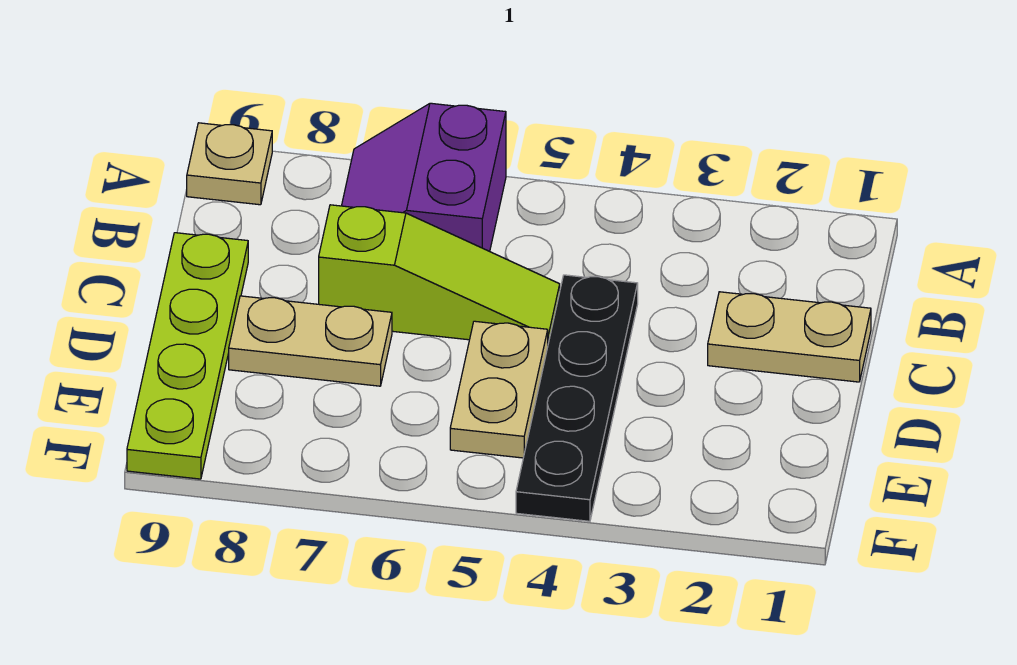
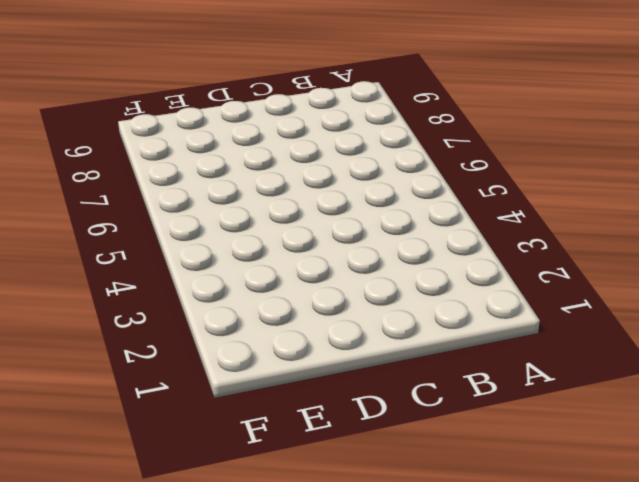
none -> purple slope A6:B7 level 1 top 6
none -> tan plate A9 level 1

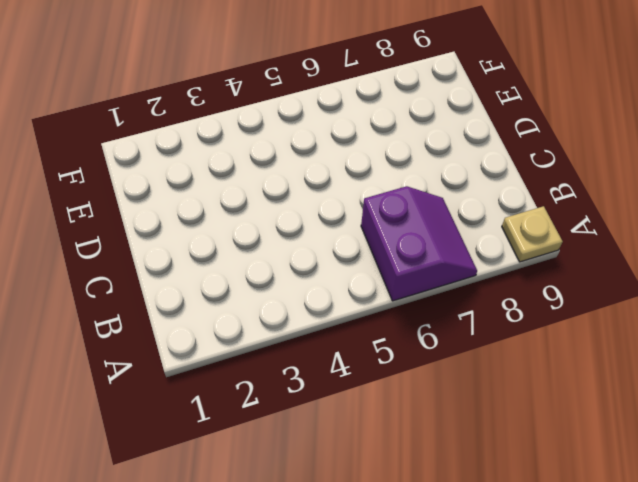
none -> tan plate C1:C2 level 1
none -> black plate C4:F4 level 1

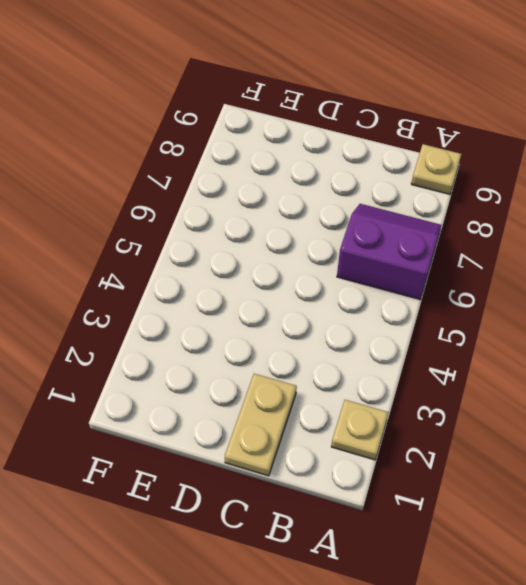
tan plate A2 level 1 -> none
none -> black plate C4:F4 level 1
none -> lime slope C5:C7 level 1 top 7

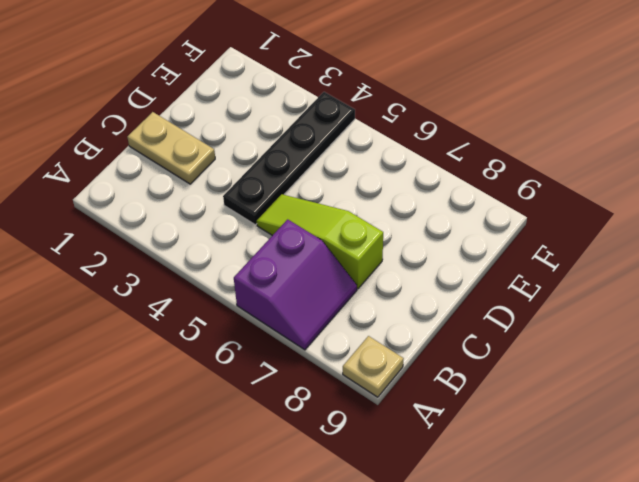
none -> lime plate C9:F9 level 1
none -> tan plate D5:E5 level 1

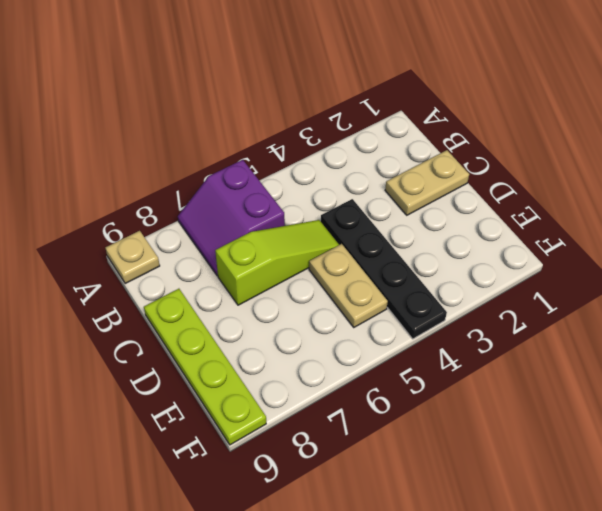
none -> tan plate D7:D8 level 1

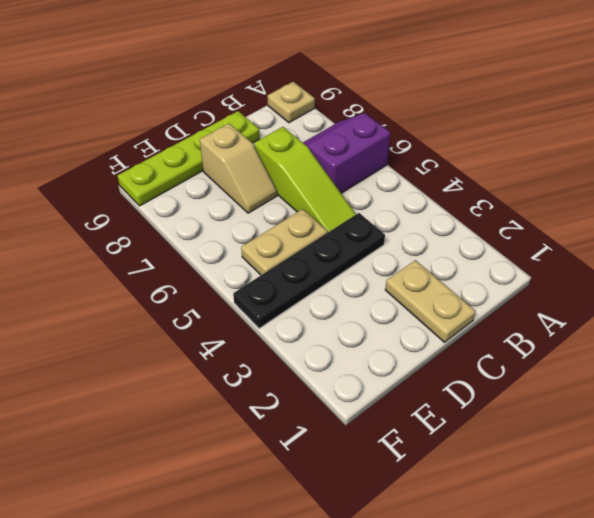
tan slope D7:D8 level 1 top 8 -> tan plate D7:D8 level 1

